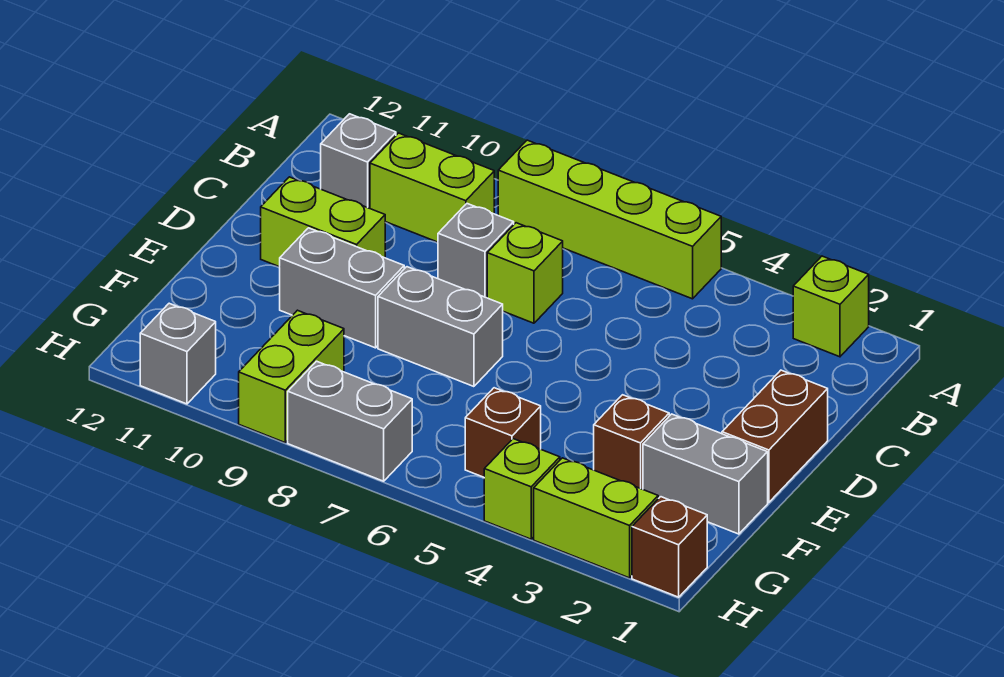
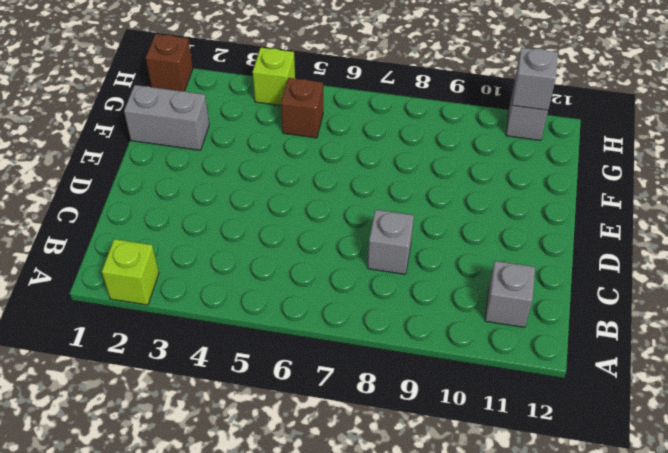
grey brick H11 level 2 -> none
none -> lime brick A5:A8 level 1
none -> lime brick B9:B10 level 1
none -> lime brick C7 level 1

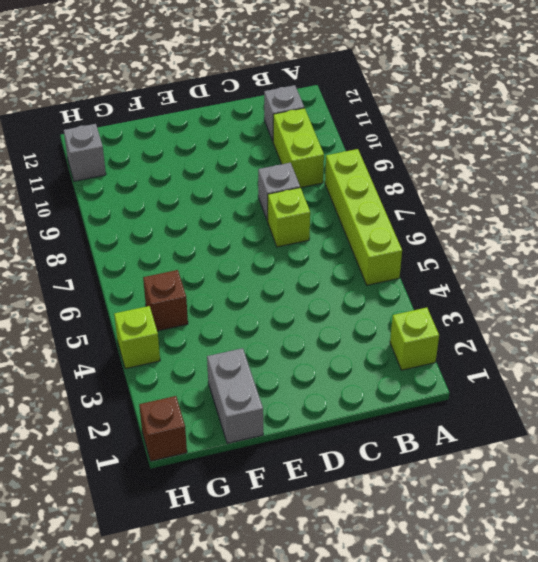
none -> brown brick D1:E1 level 1
none -> lime brick D10:D11 level 1
none -> grey brick E7:E8 level 1

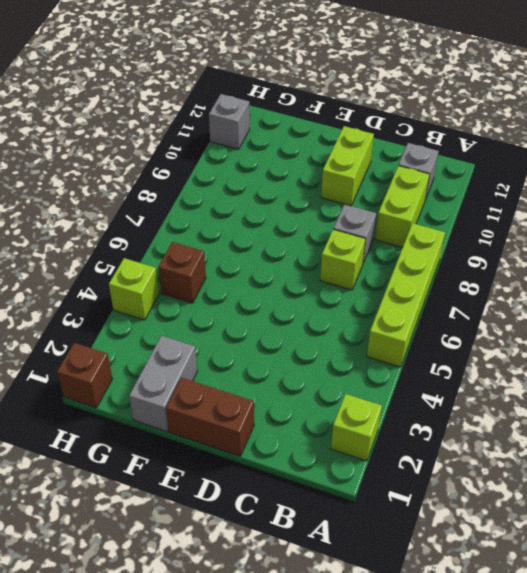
none -> grey brick E7:E8 level 1
none -> grey brick E9:E10 level 1
none -> brown brick F3 level 1

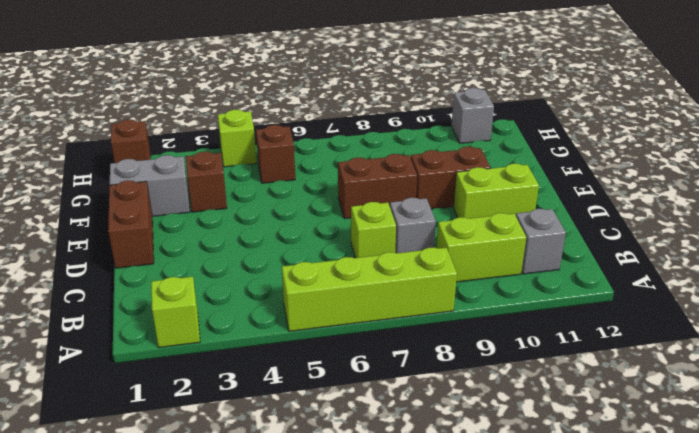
brown brick E7:E8 level 1 -> grey brick E7:E8 level 1
brown brick E9:E10 level 1 -> grey brick E9:E10 level 1
none -> lime brick G9:H9 level 1
none -> lime brick H2:H3 level 1
none -> grey brick H7:H8 level 1

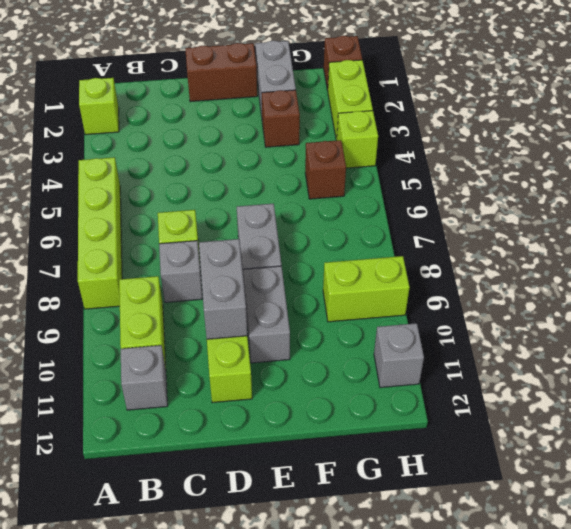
grey brick D9:D10 level 2 -> grey brick H7:H8 level 1

